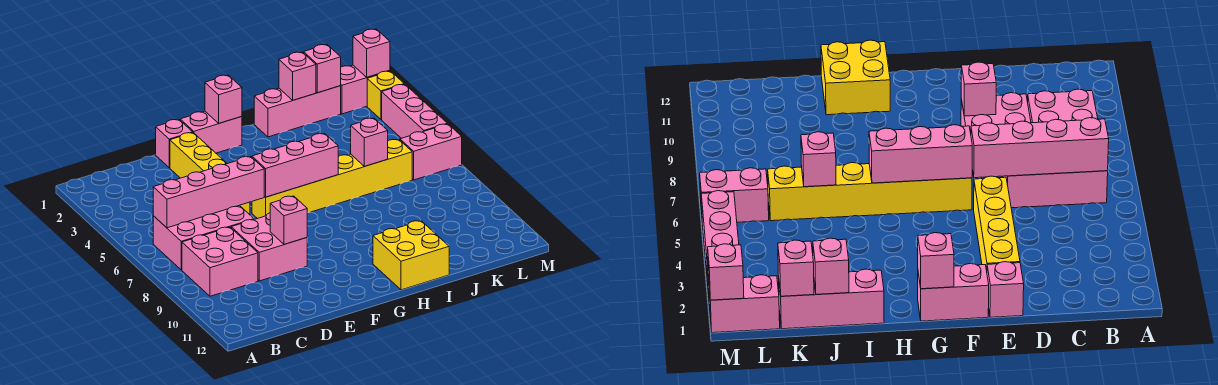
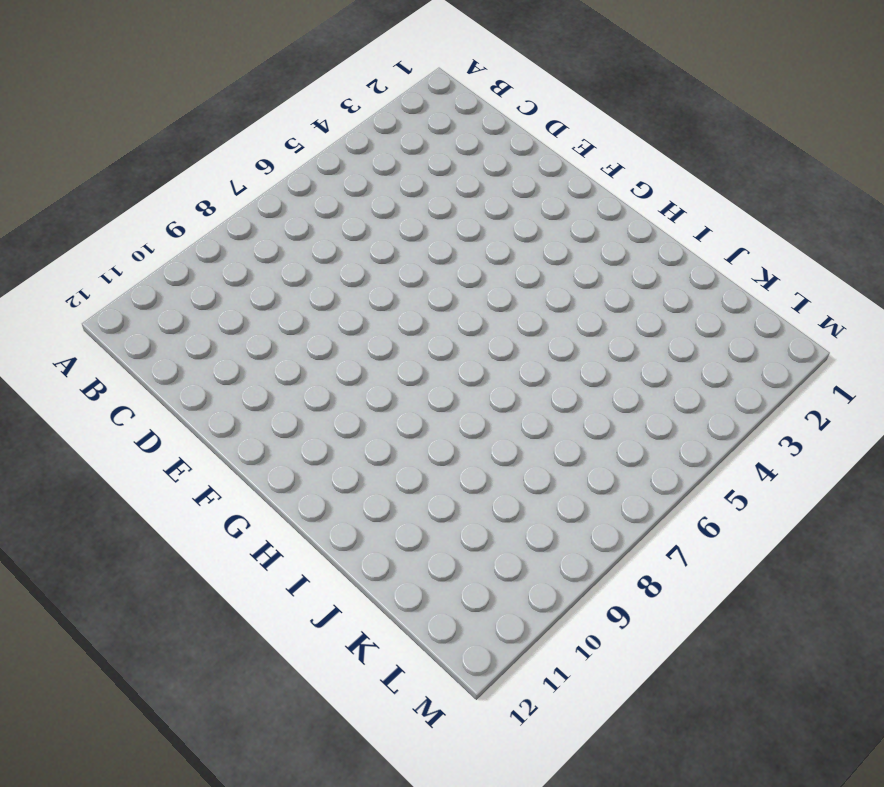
none -> pink brick B6:D7 level 1
none -> pink brick B8:C9 level 1
none -> pink brick D8:E9 level 1

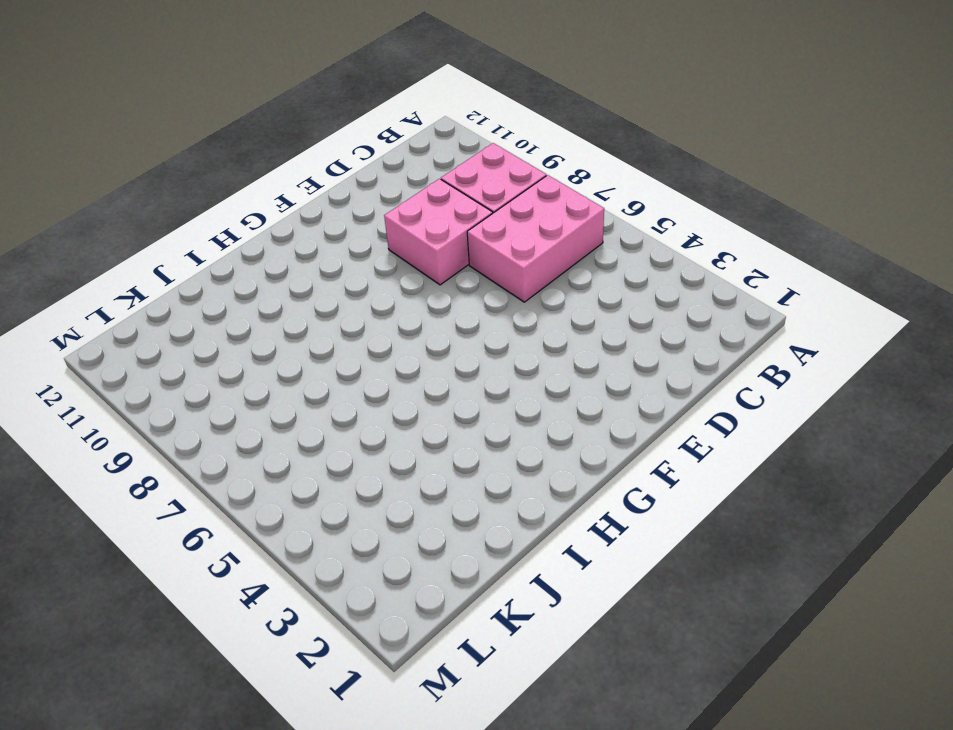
none -> pink brick E1 level 1
none -> yellow brick E2:E5 level 1
none -> pink brick F1:G1 level 1

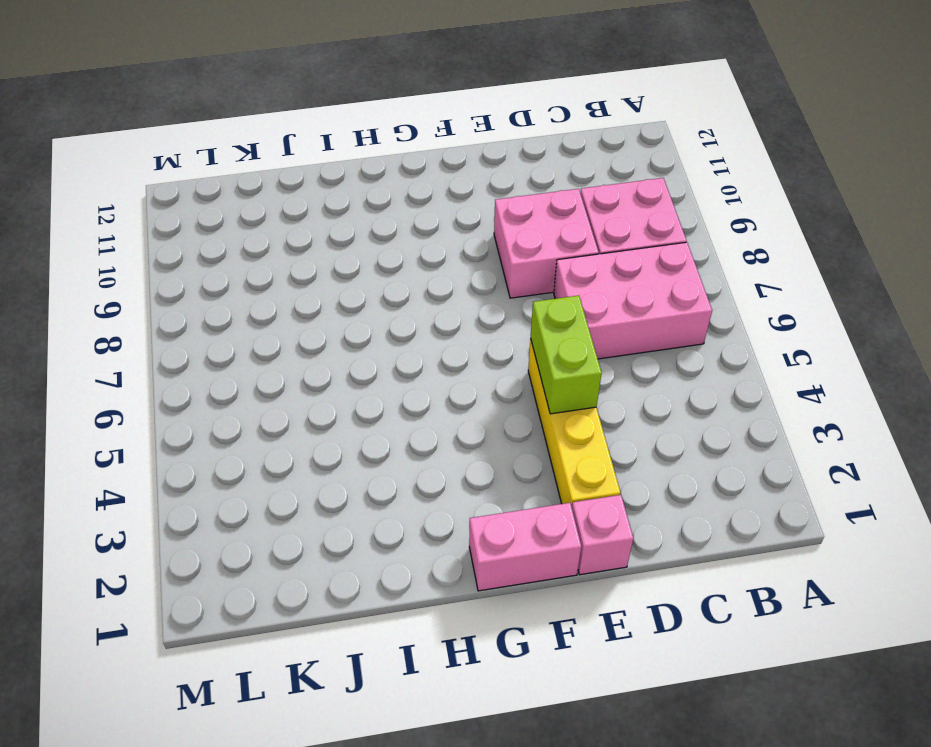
lime brick E4:E5 level 2 -> none
none -> yellow brick F6:K6 level 1
none -> yellow brick H11:I12 level 1
none -> pink brick I1:K1 level 1

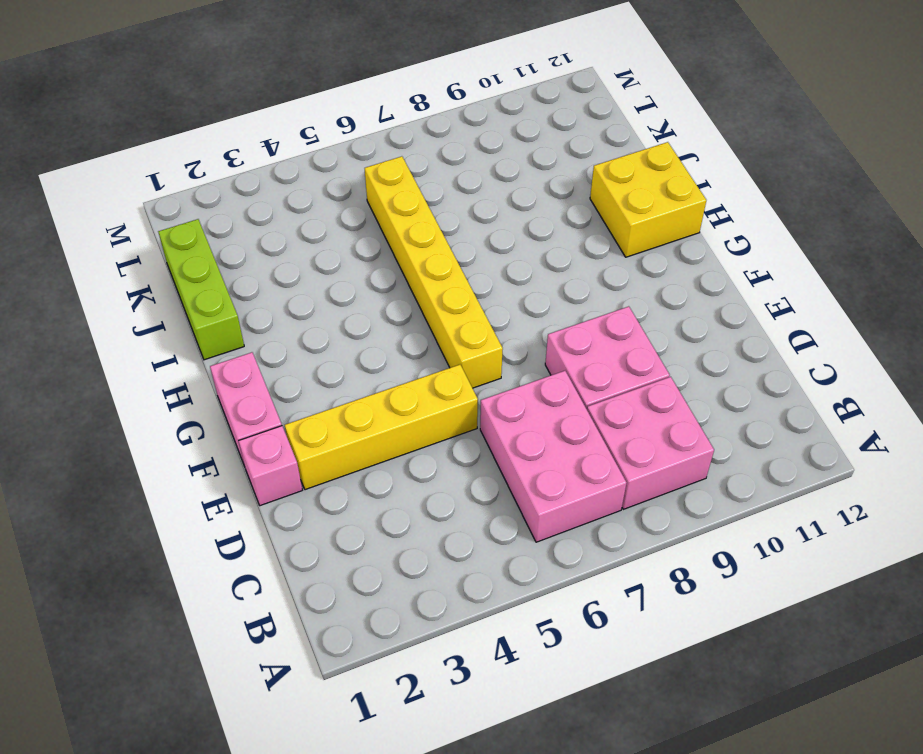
lime brick I1:K1 level 1 -> pink brick I1:K1 level 1
none -> pink brick L1:M1 level 1
none -> pink brick L6:M6 level 1
none -> yellow brick M2 level 1

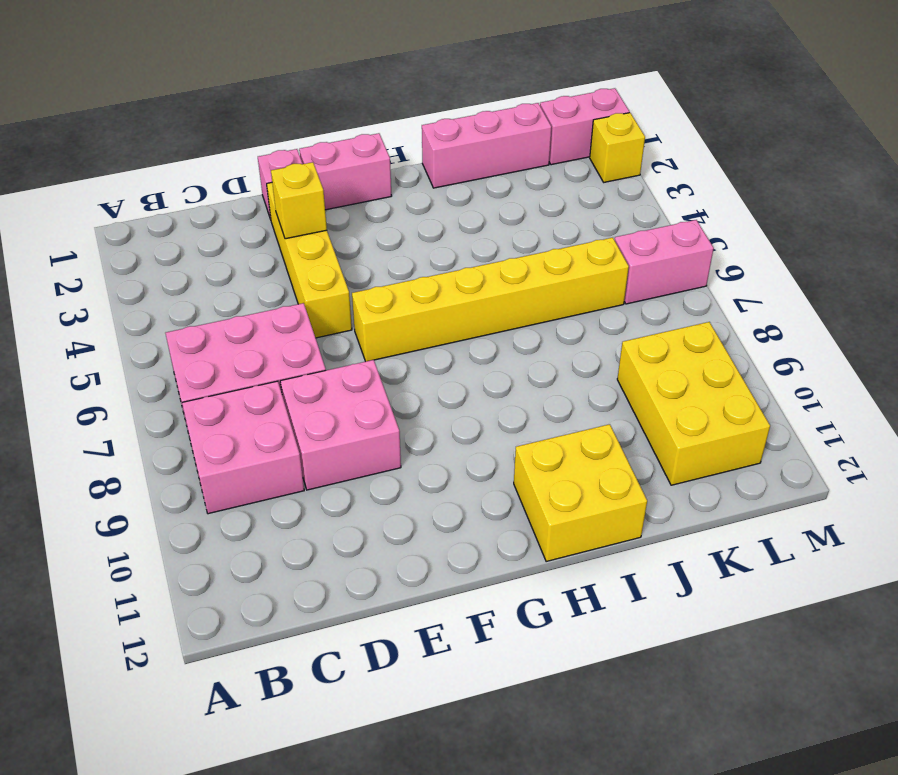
yellow brick E3 level 2 -> none
yellow brick K9:L11 level 1 -> none
none -> pink brick M3:M5 level 1
none -> pink brick B6:E6 level 2
none -> pink brick E9 level 2

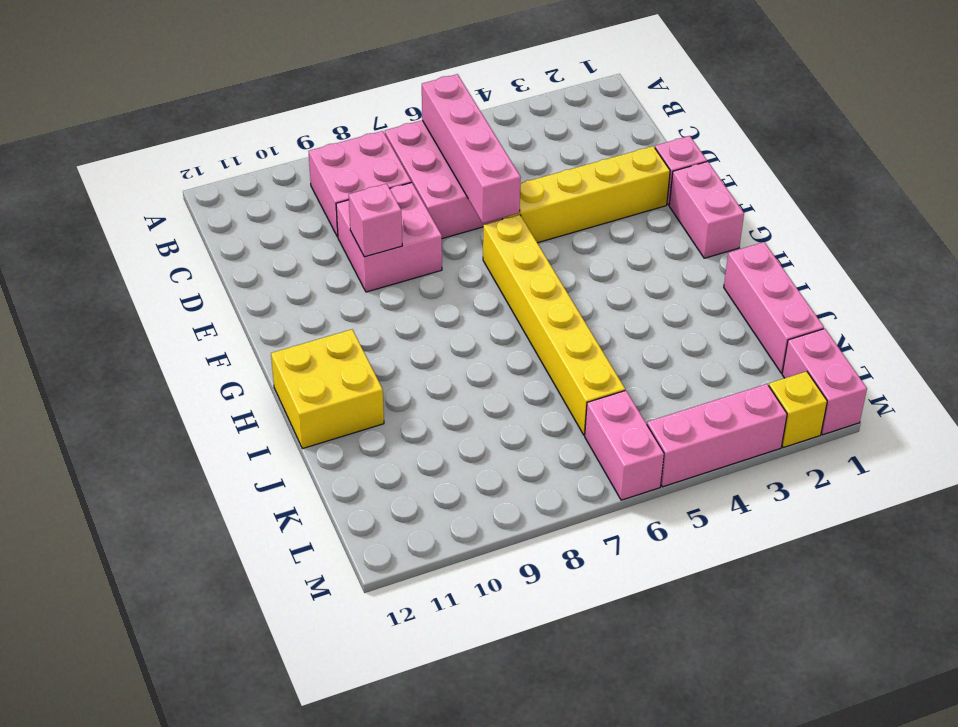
none -> pink brick F6:H6 level 2
none -> pink brick G1 level 2
none -> pink brick J1 level 2

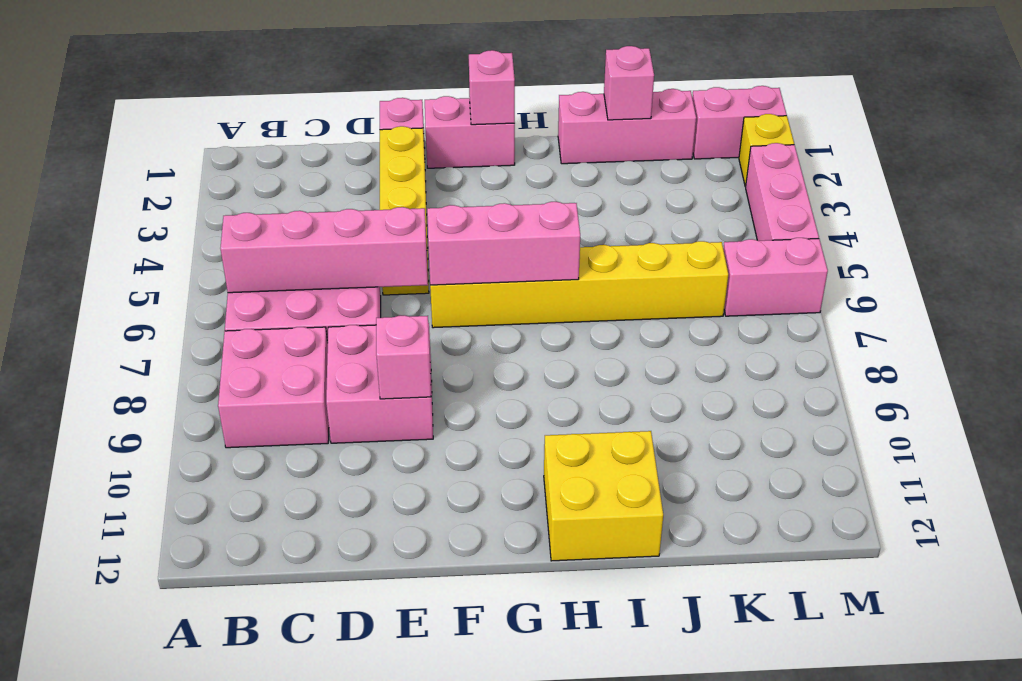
none -> pink brick J6 level 2
none -> pink brick K1 level 2
none -> pink brick M1 level 2

